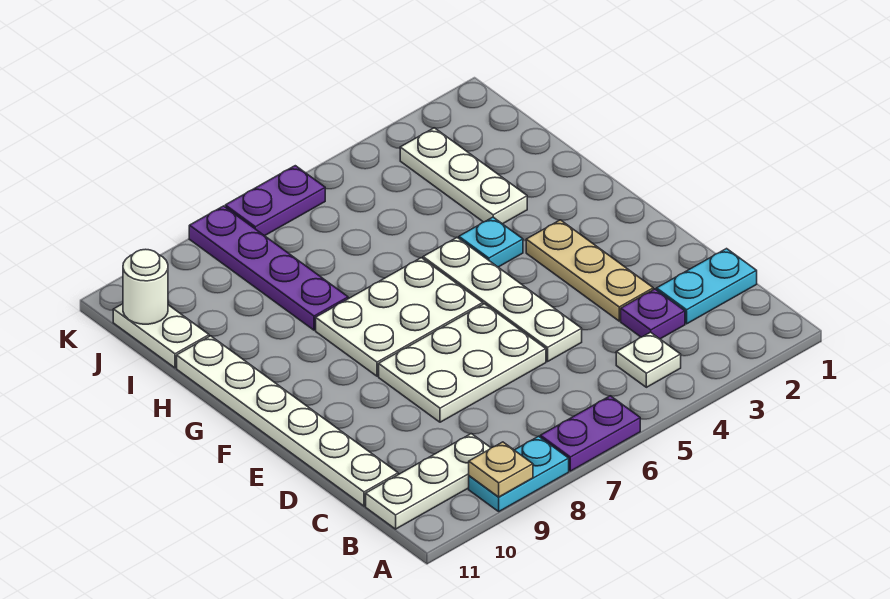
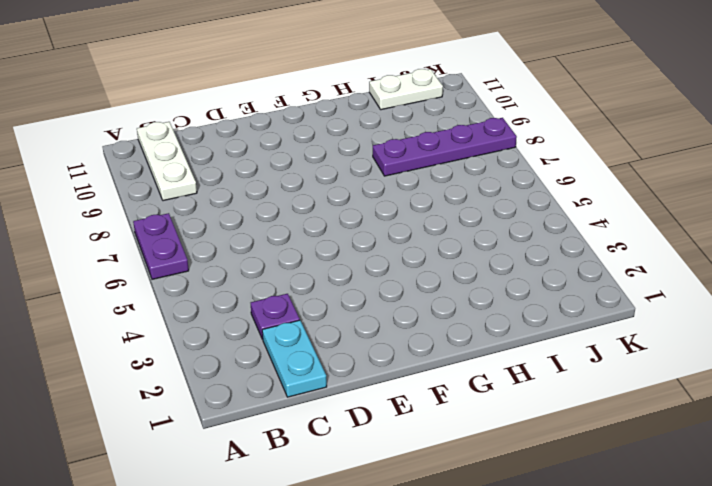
none -> cyan plate A8:A9 level 1
none -> white plate B4 level 1
none -> white plate C11:H11 level 1

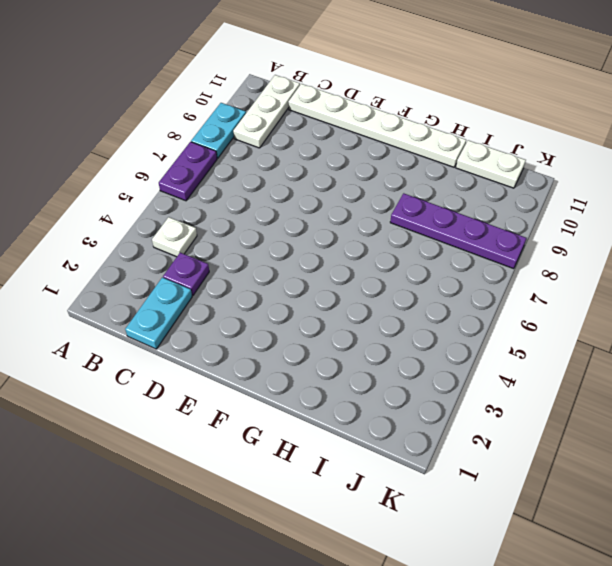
none -> tan plate D3:F3 level 1
none -> white plate D5:G5 level 1
none -> white plate D6:E8 level 1

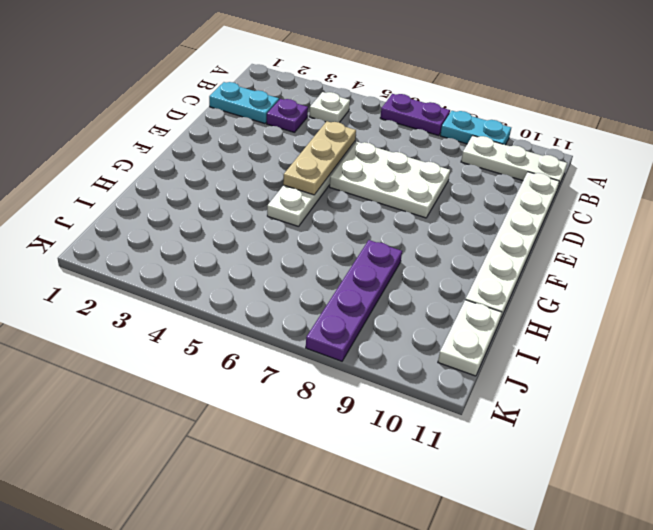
tan plate D5:F5 level 2 -> tan plate D3:F3 level 1
none -> white plate F6:G8 level 1
none -> cyan plate G4 level 1
none -> white plate H3:J3 level 1

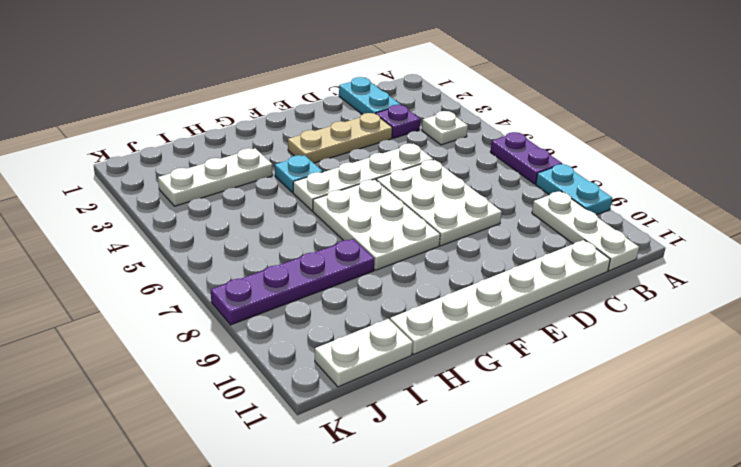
none -> purple plate K6:K7 level 1
none -> tan plate A9 level 2
none -> white round brick J11 level 2

